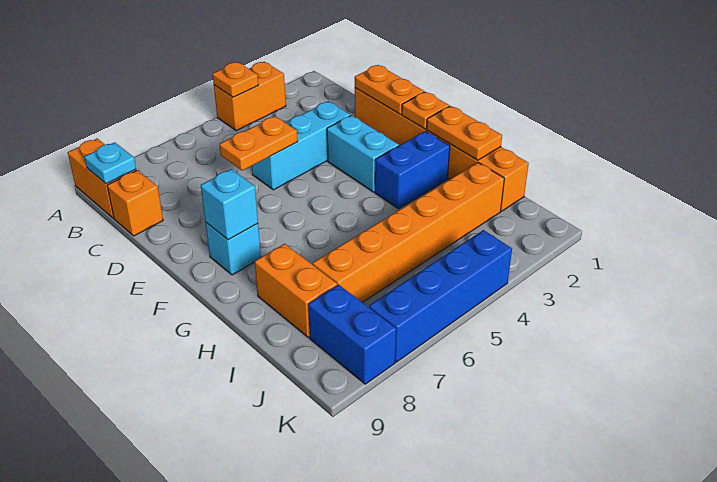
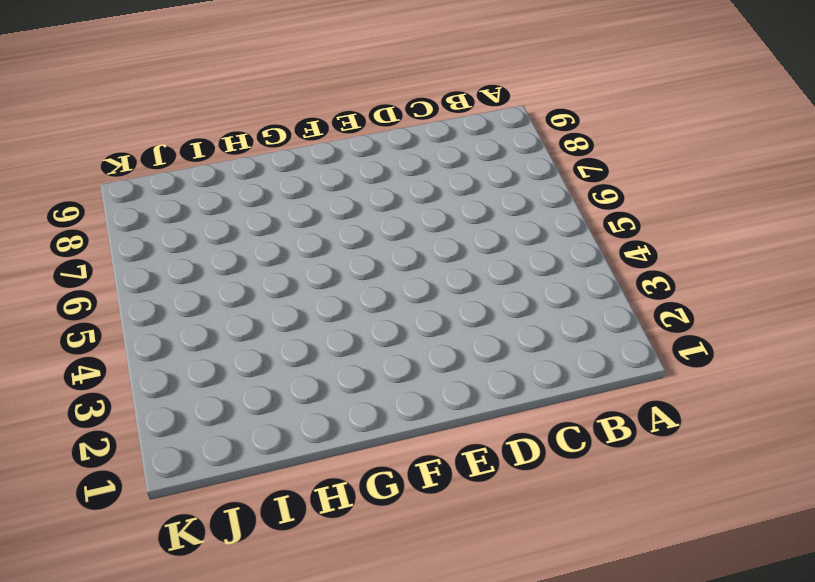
none -> orange brick A3:A4 level 1
none -> orange brick A9:B9 level 1
none -> orange brick C9 level 1

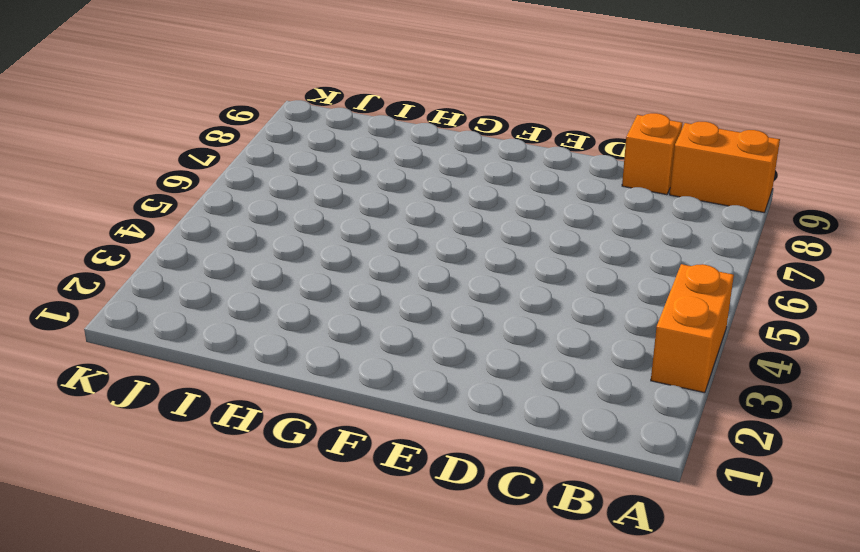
none -> orange brick D1:I1 level 1
none -> cyan brick D3:D5 level 1
none -> cyan brick E3:F3 level 1

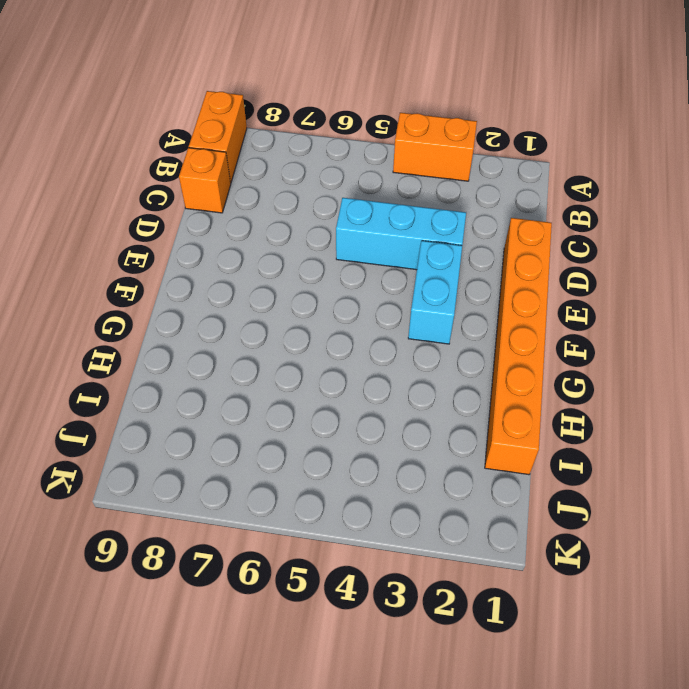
none -> cyan brick F8 level 1
none -> blue brick G2:G3 level 1
none -> orange brick H8:I8 level 1

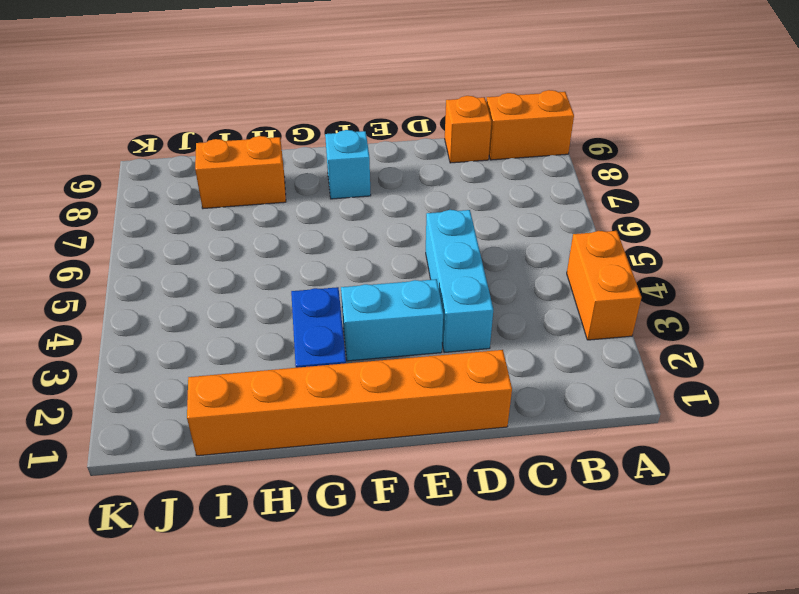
none -> orange brick I2:I7 level 1
none -> blue brick J8:K8 level 1
none -> blue brick K4:K7 level 1

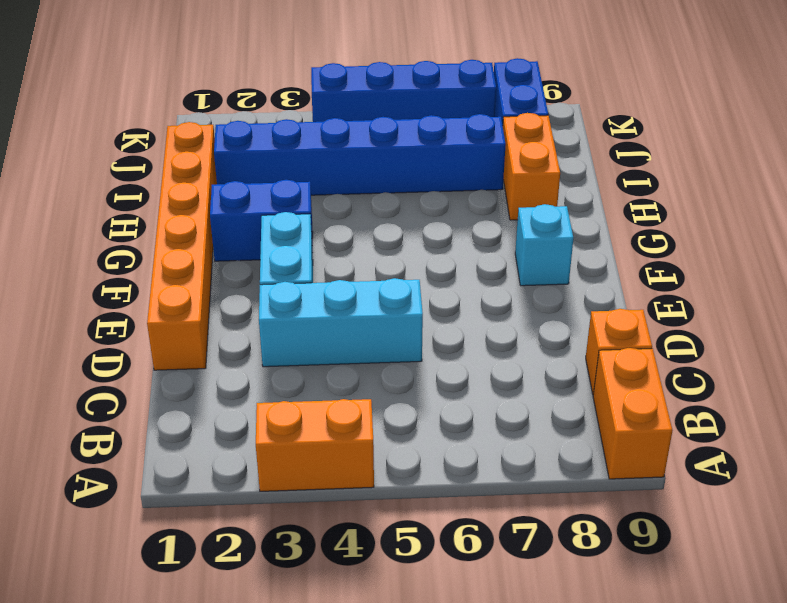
blue brick I2:I7 level 1 -> orange brick I2:I7 level 1
none -> orange plate A4 level 2
none -> cyan plate B9 level 2
none -> orange plate D1:E1 level 2

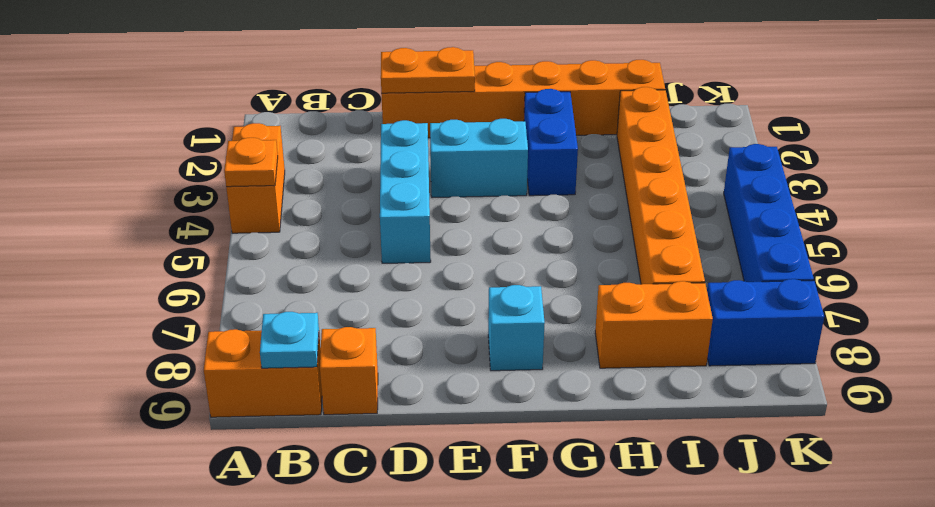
none -> orange plate D5:D6 level 2
none -> orange plate F1 level 2
none -> cyan brick F8 level 2

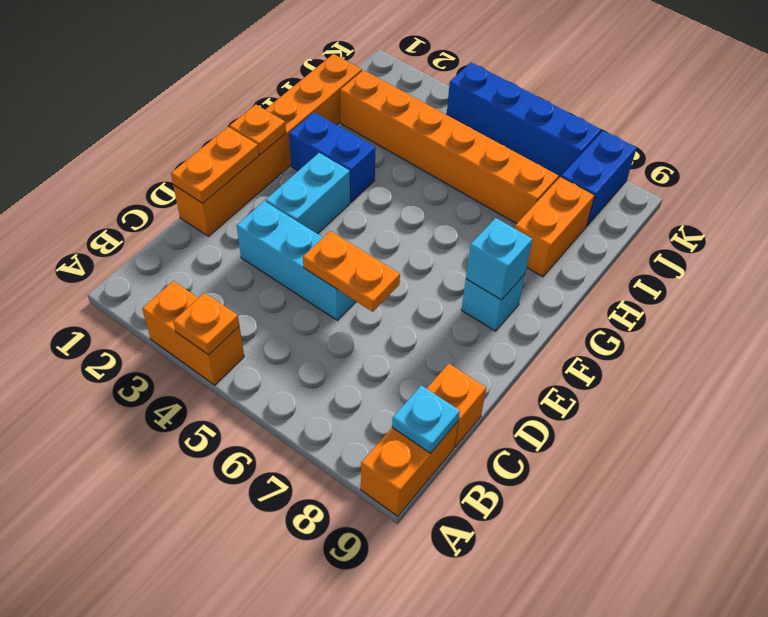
none -> orange plate G1:H1 level 2

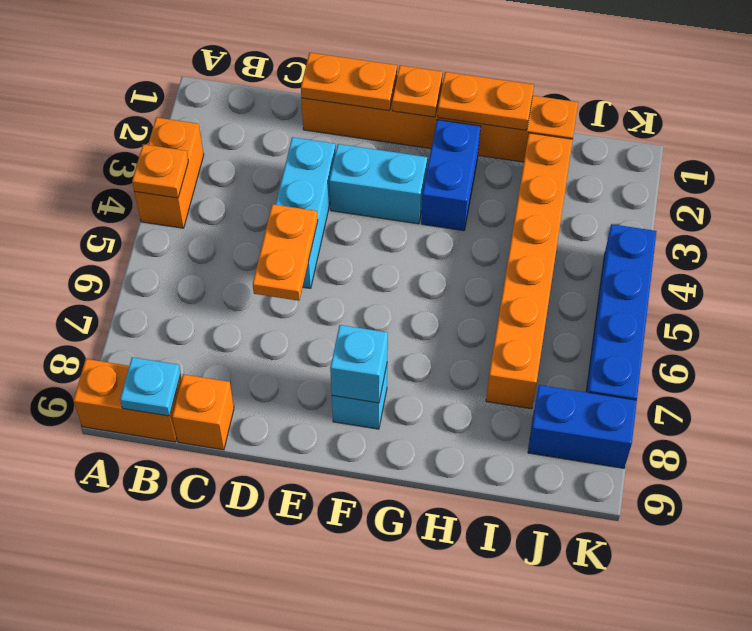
none -> orange brick H8:I8 level 1

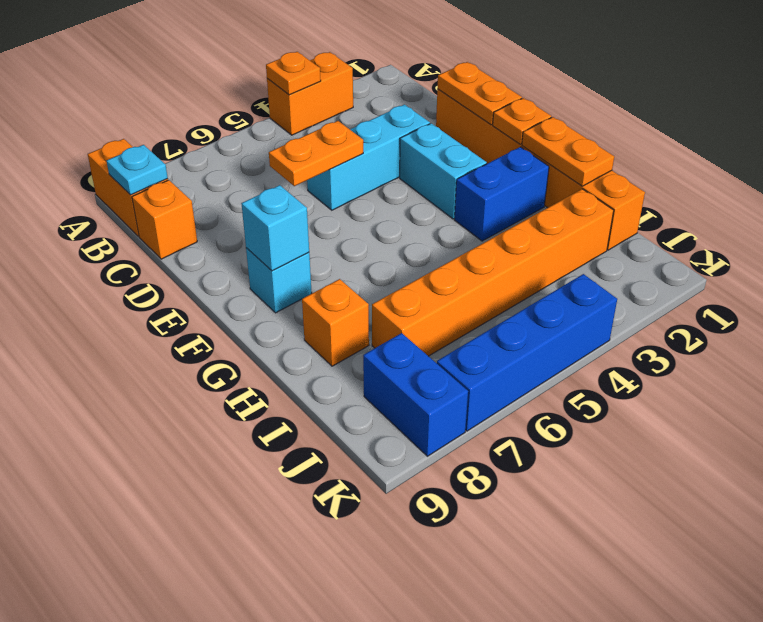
orange brick H8 level 1 -> orange brick H8:I8 level 1

